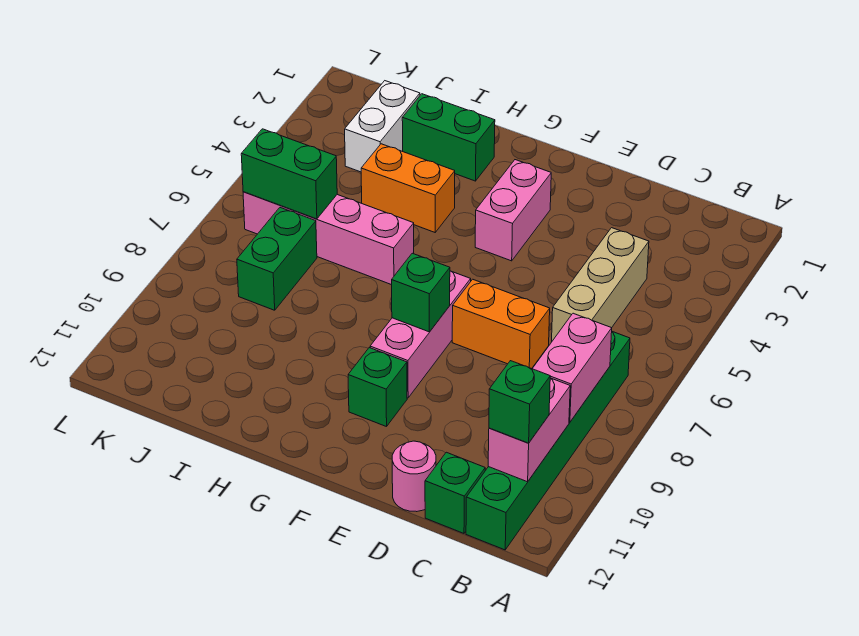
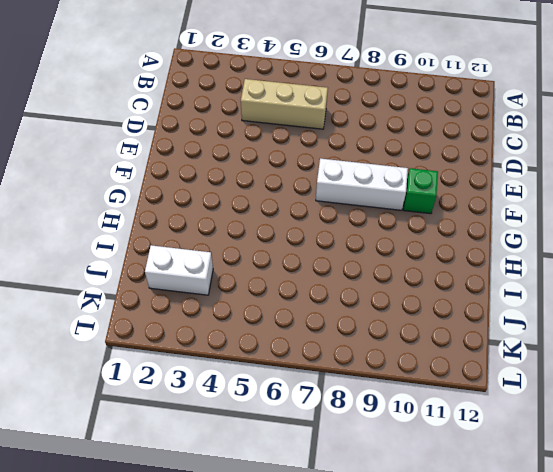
white brick F7:F9 level 1 -> pink brick F7:F9 level 1
none -> green brick B7:B12 level 1
none -> green brick C12 level 1
none -> orange brick D7:E7 level 1

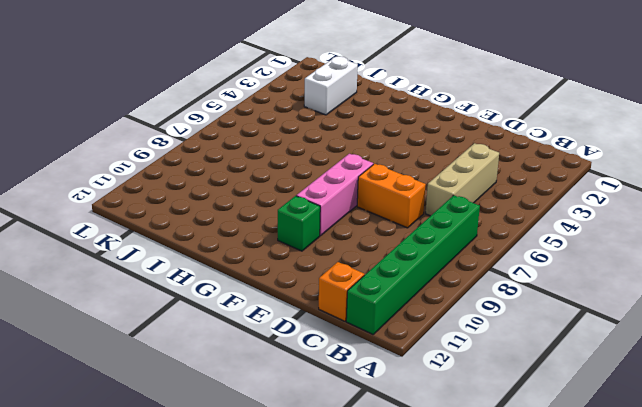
orange brick C12 level 1 -> green brick C12 level 1
none -> pink round brick D12 level 1
none -> pink brick F3:F4 level 1
none -> green brick H2:I2 level 1

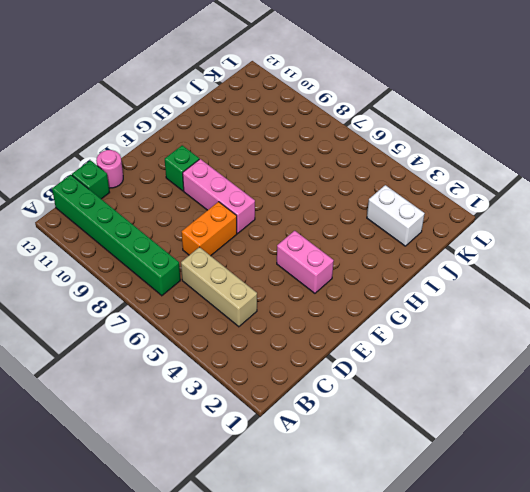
none -> green brick H2:I2 level 1
none -> orange brick H4:I4 level 1
none -> pink brick H6:K6 level 1

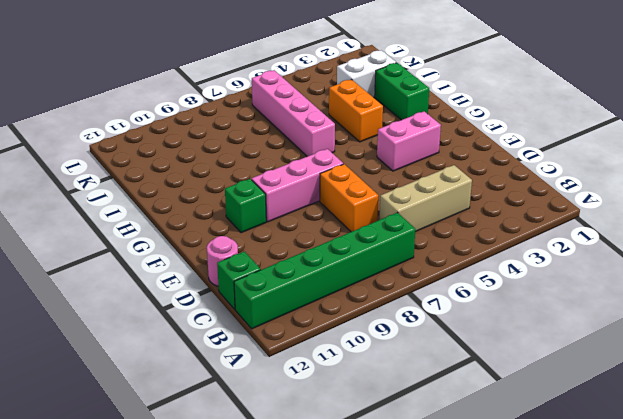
none -> green brick J7:J8 level 1
none -> pink brick B8:B9 level 2
none -> pink brick B10:B11 level 2

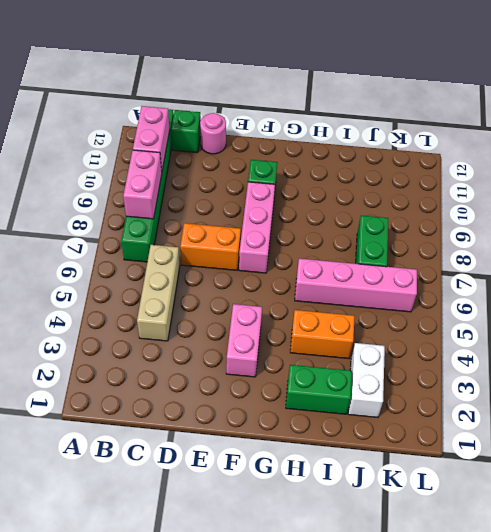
none -> green brick F8 level 2
none -> green brick J6:K6 level 2
none -> green brick B11 level 3

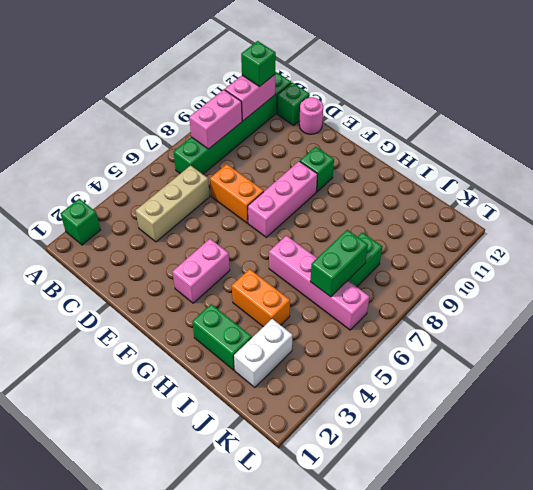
green brick A2 level 1 -> green brick F8 level 2
green brick J6:J7 level 2 -> green brick J6:K6 level 2

